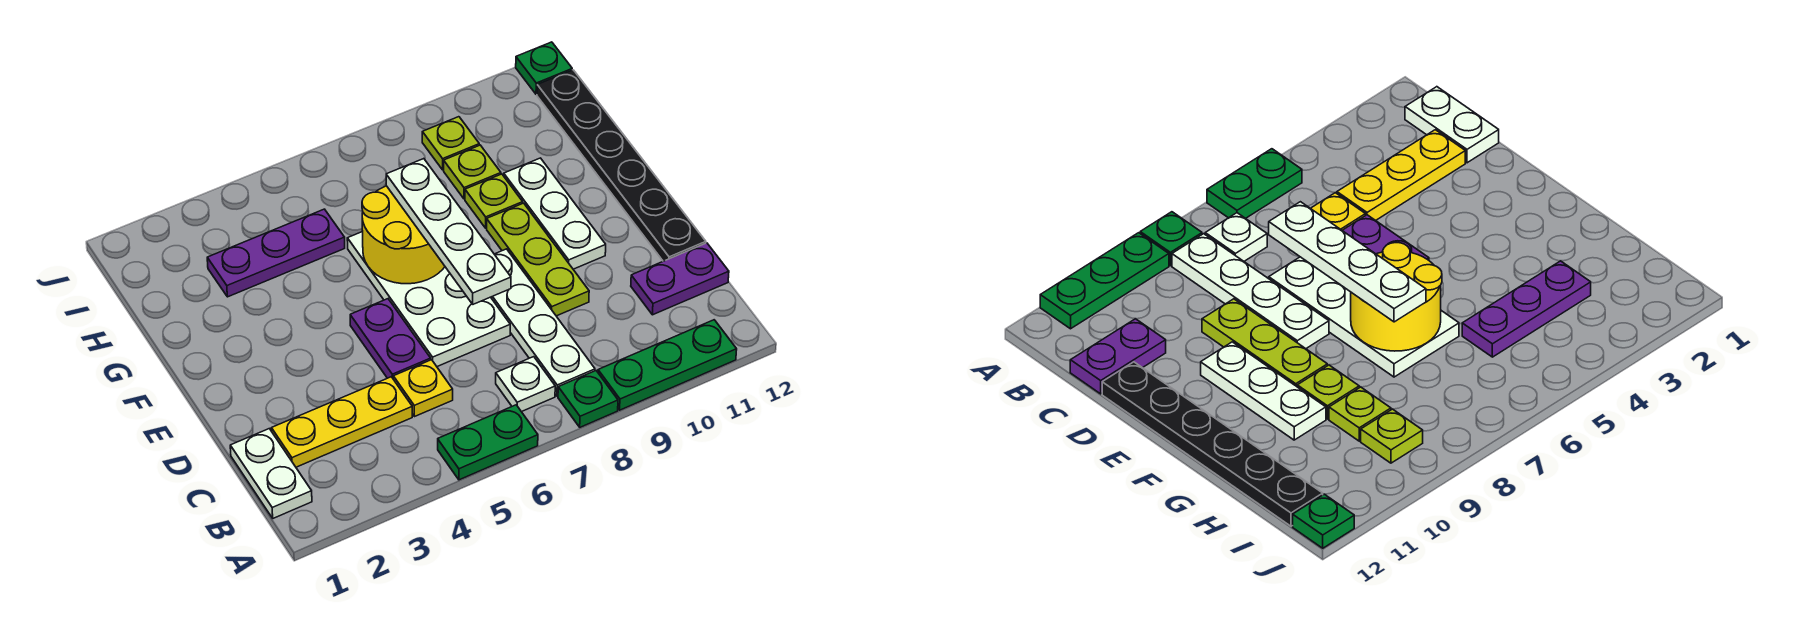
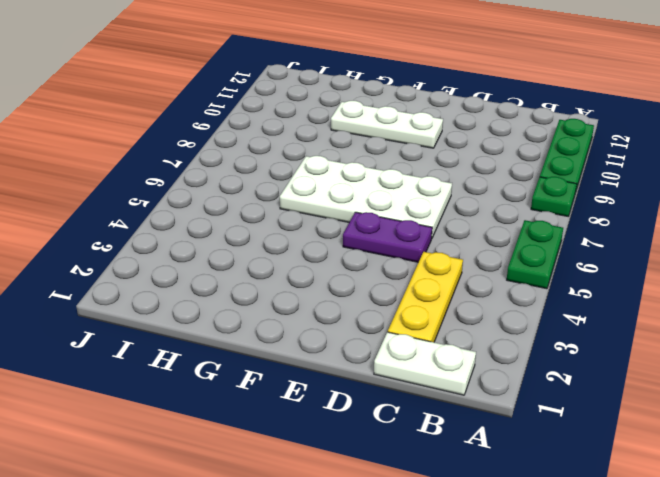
none -> white plate B7 level 1
none -> white plate B8:E8 level 1
none -> yellow plate C5 level 1

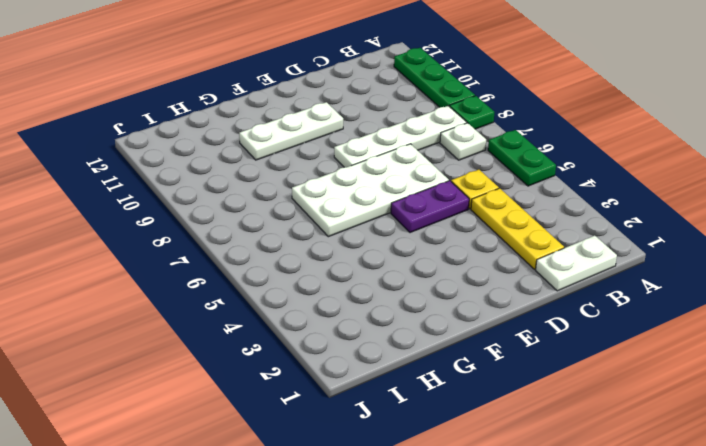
none -> purple plate C11:C12 level 1
none -> lime plate D9:F9 level 1
none -> black plate D12:I12 level 1

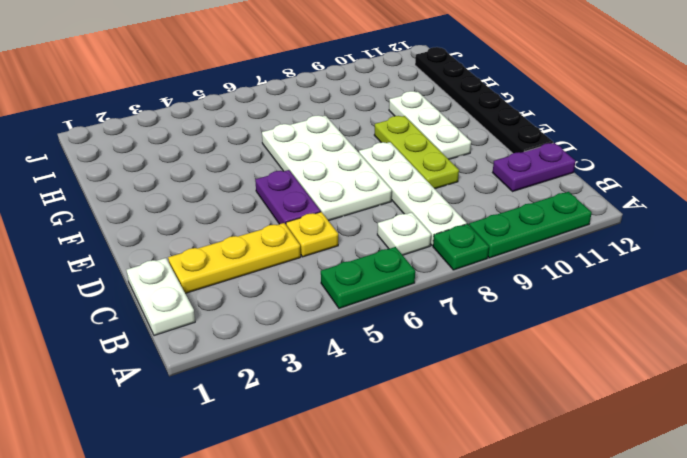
none -> lime plate G9 level 1
none -> purple plate H3:H5 level 1
none -> lime plate H9 level 1

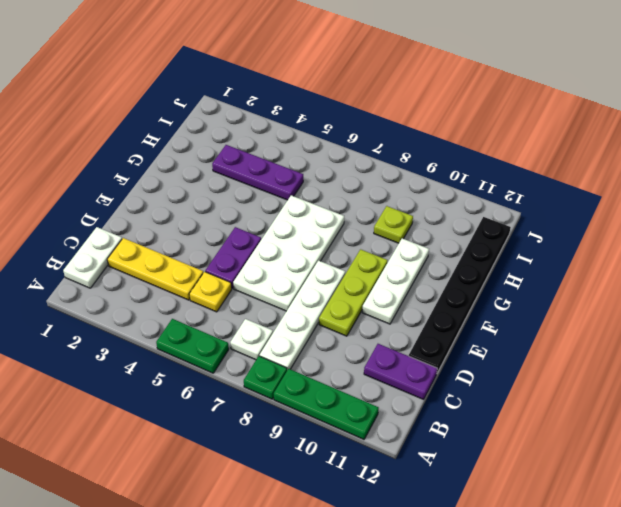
none -> lime plate G9 level 1
none -> lime plate I9 level 1
none -> green plate J12 level 1

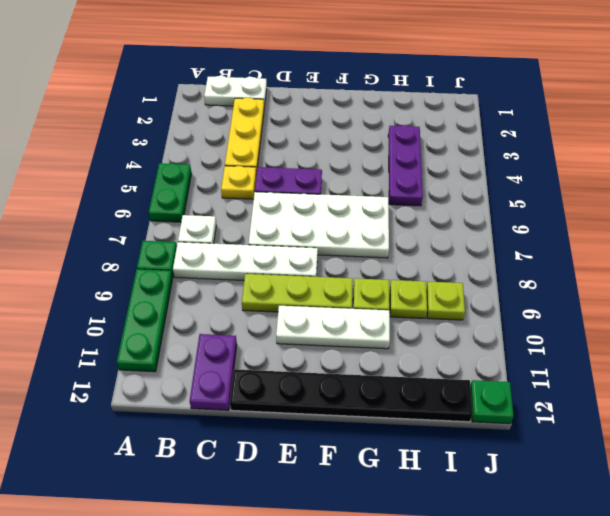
none -> yellow round brick F6:G7 level 2
none -> white plate D7:G7 level 3

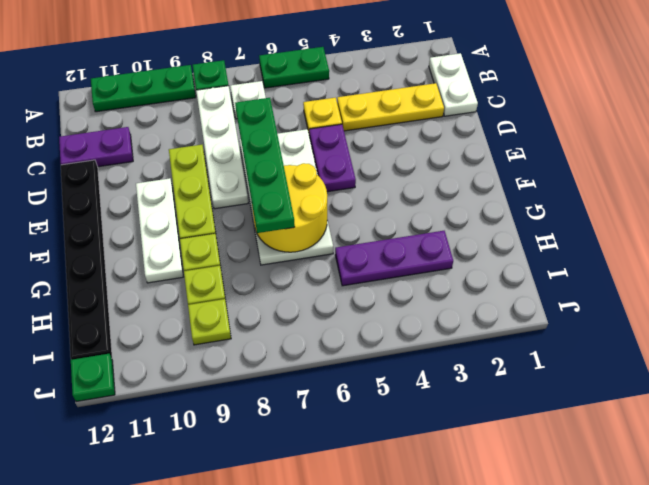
green plate D7:G7 level 3 -> white plate D7:G7 level 3

